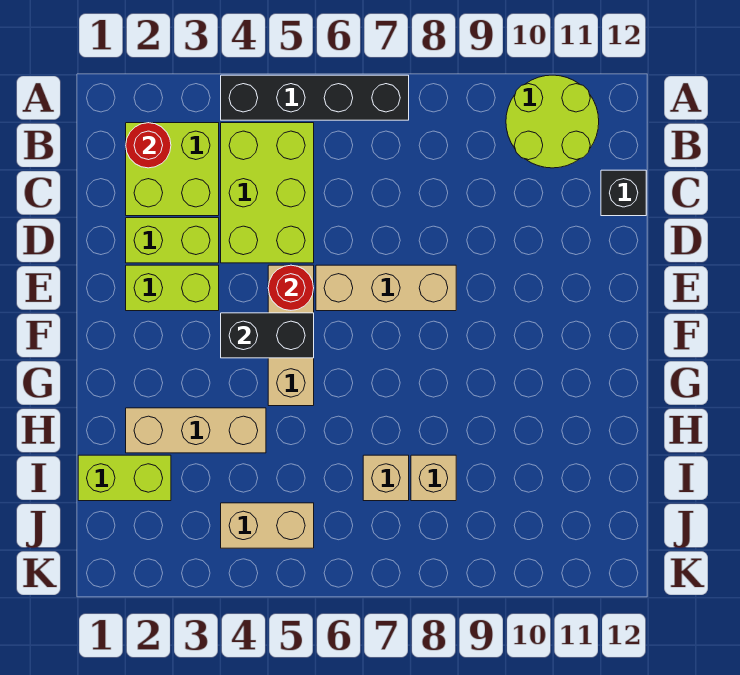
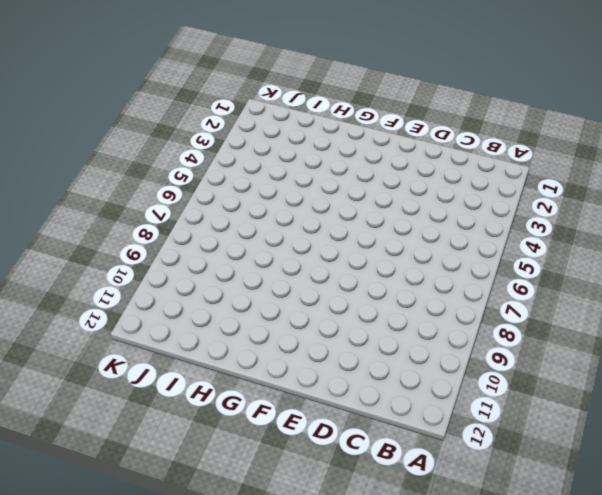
none -> black brick A4:A7 level 1
none -> lime round brick A10:B11 level 1
none -> lime brick B2:C3 level 1

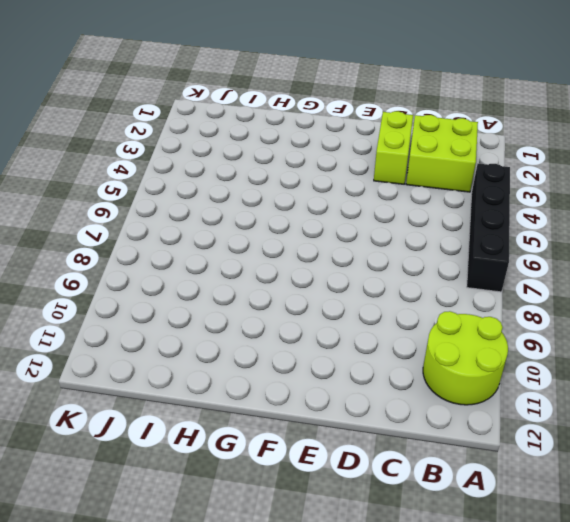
none -> lime brick B4:D5 level 1
none -> black brick C12 level 1
none -> lime brick E2:E3 level 1

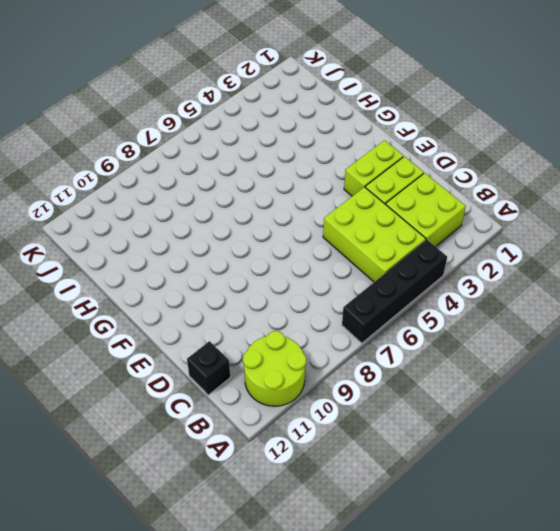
none -> tan brick E5:G5 level 1
none -> tan brick E6:E8 level 1
none -> tan brick H2:H4 level 1

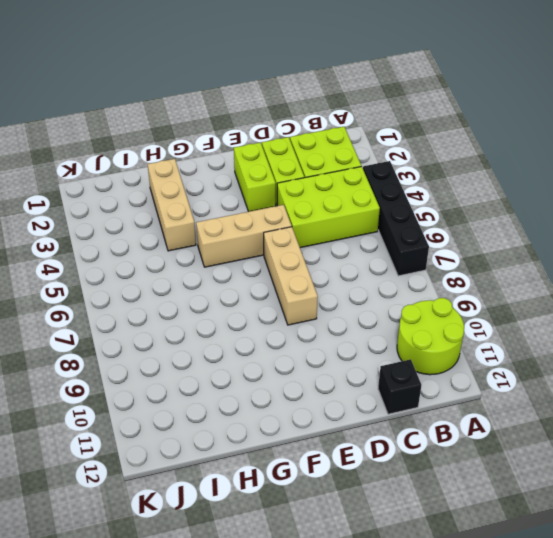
none -> lime brick I1:I2 level 1
none -> tan brick I7 level 1
none -> tan brick I8 level 1

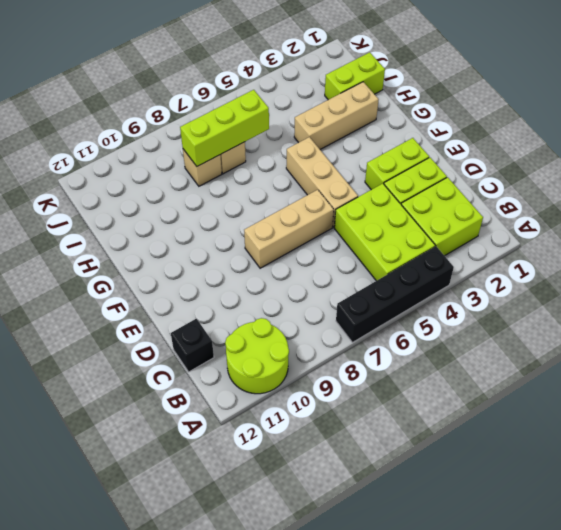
lime brick I6:I8 level 2 -> none
none -> tan brick J4:J5 level 1
none -> red round brick B2 level 2
none -> red round brick E5 level 2

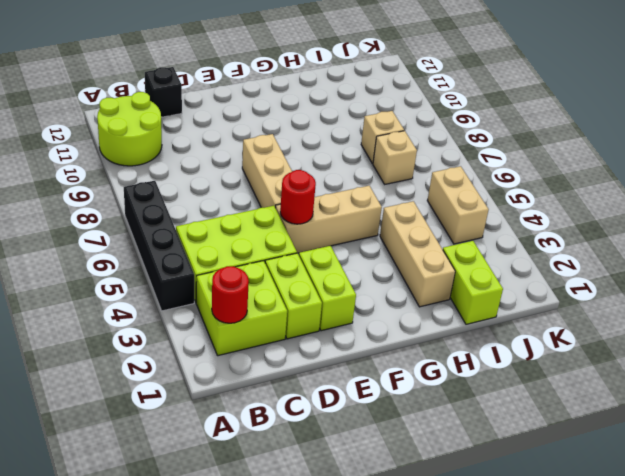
none -> black brick F4:F5 level 2

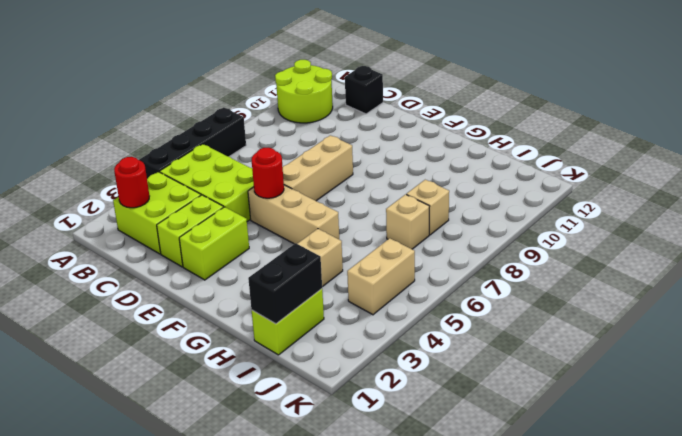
black brick I1:I2 level 2 -> black brick F4:F5 level 2

